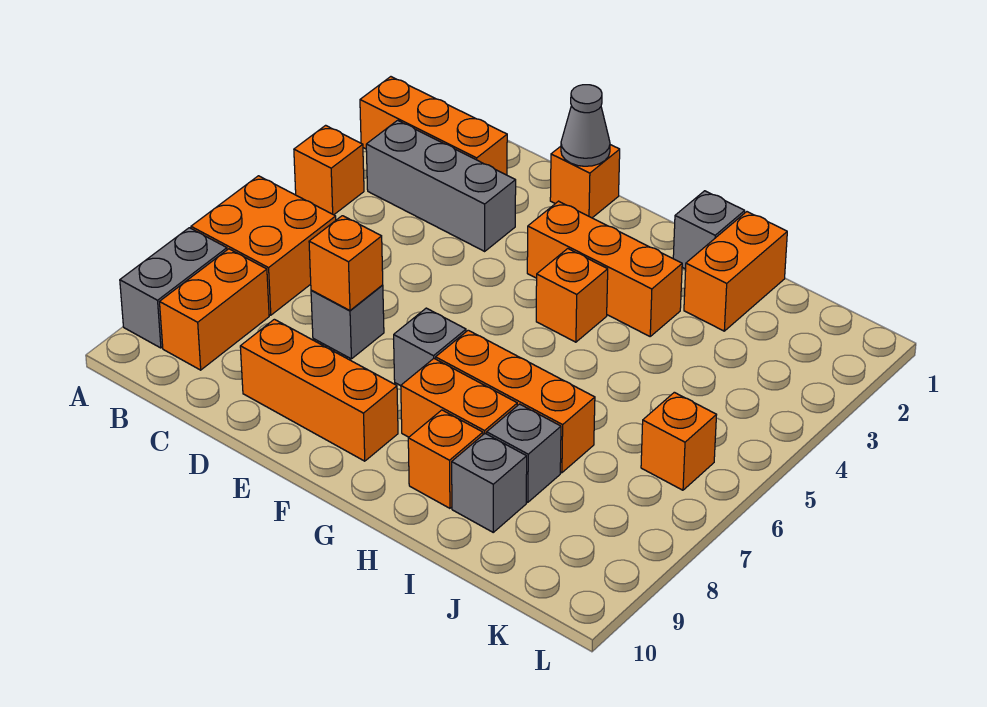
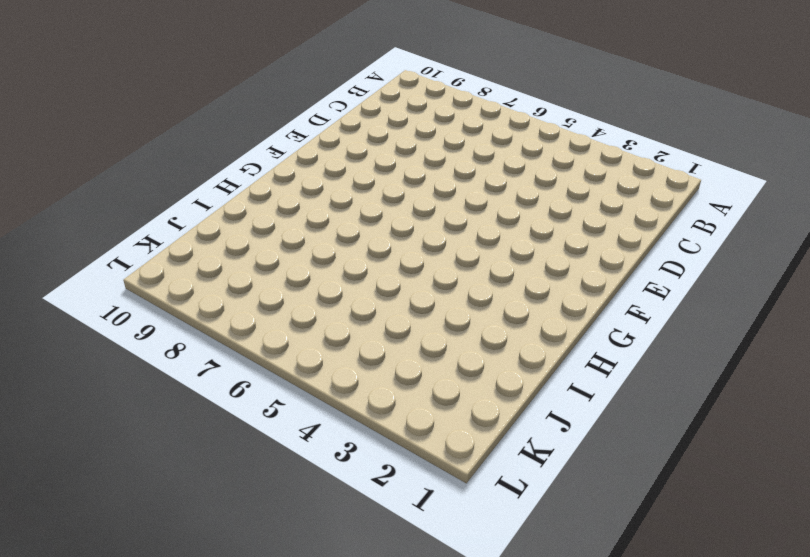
none -> orange brick A2:C2 level 1
none -> orange brick A4 level 1
none -> orange brick A6:B7 level 1

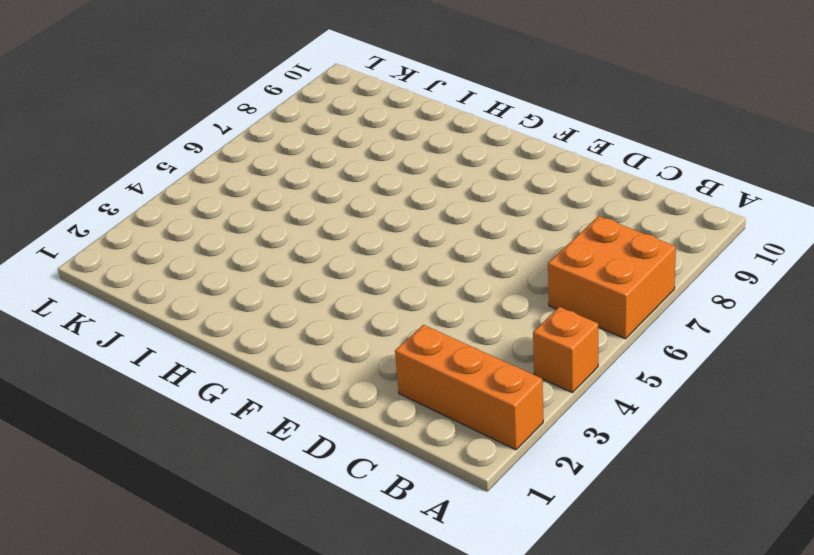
none -> grey brick A8:A9 level 1
none -> grey brick B3:D3 level 1
none -> orange brick B8:B9 level 1

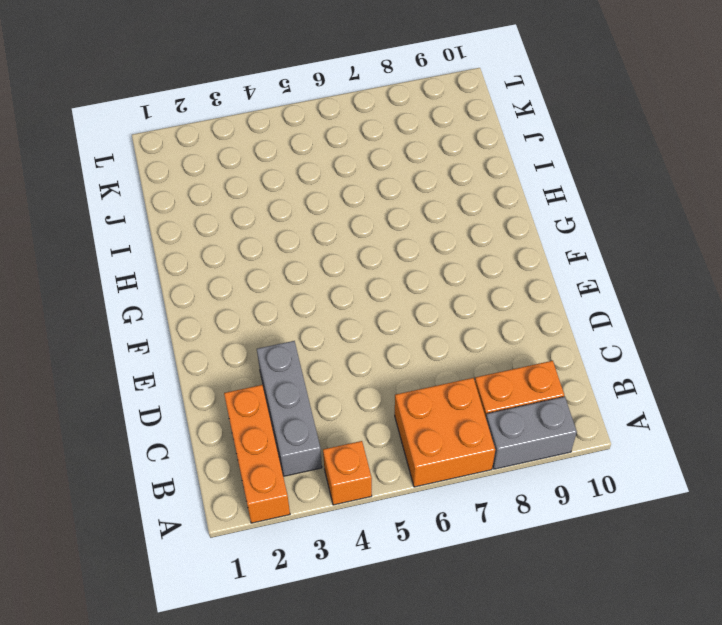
none -> grey brick D7 level 1
none -> orange brick D9:F9 level 1
none -> orange brick E1 level 1

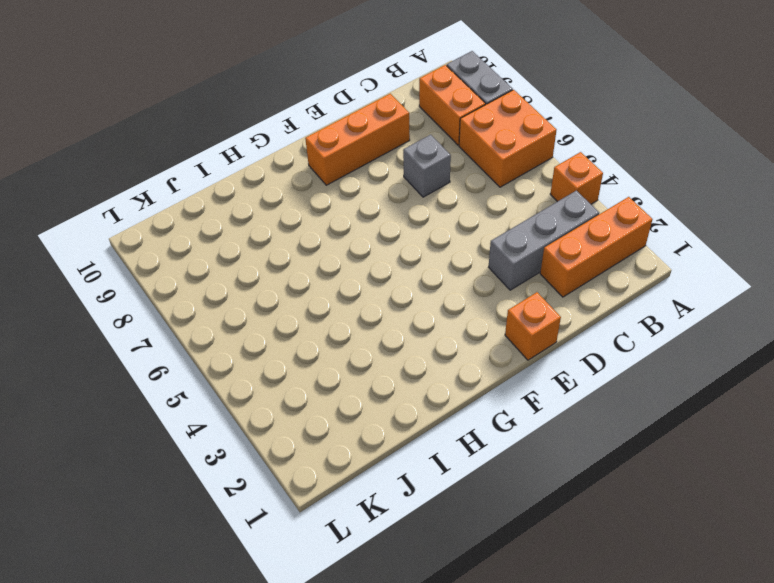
none -> orange brick F3:H3 level 1
none -> grey brick F7 level 1
none -> orange brick G4 level 1

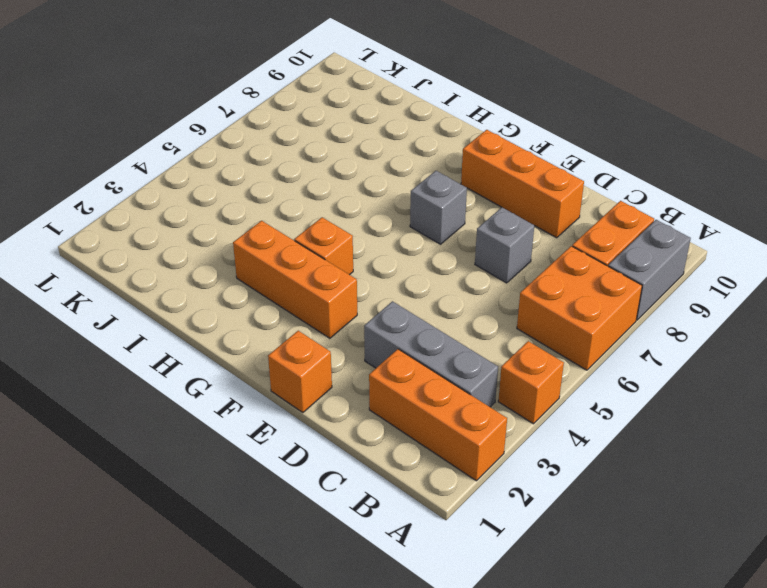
none -> orange brick G7:I7 level 1
none -> orange brick G8:H8 level 1
none -> grey brick H1 level 1

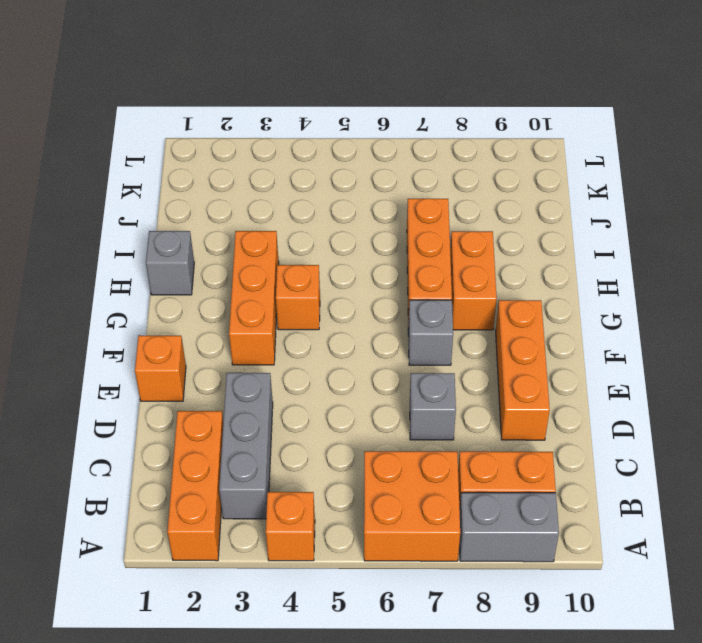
none -> orange brick H9 level 1
none -> orange brick I1:I2 level 1
none -> grey brick I8 level 1

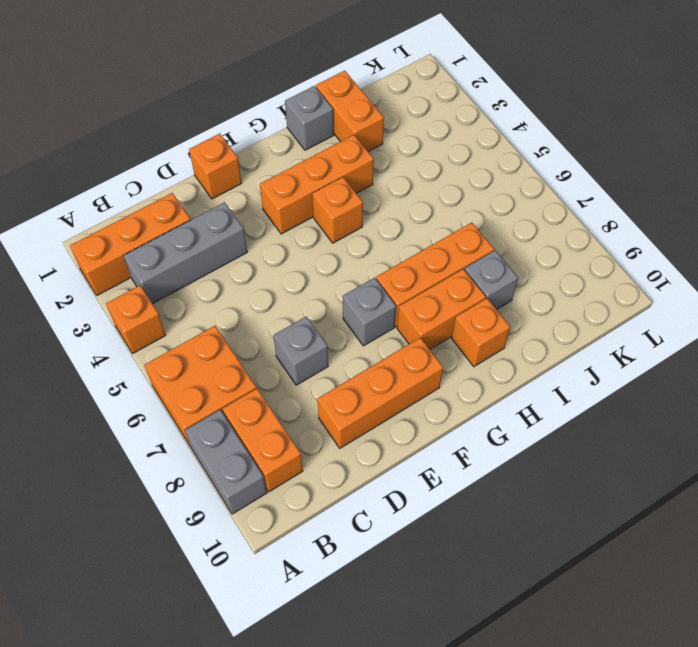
none -> grey brick I9 level 1
none -> orange brick K6 level 1
none -> orange brick D7 level 2

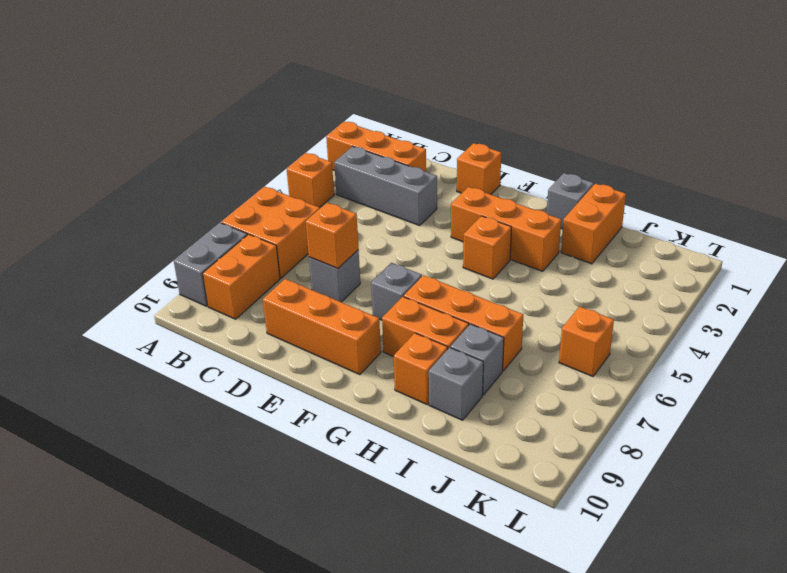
none -> grey cone E1 level 2

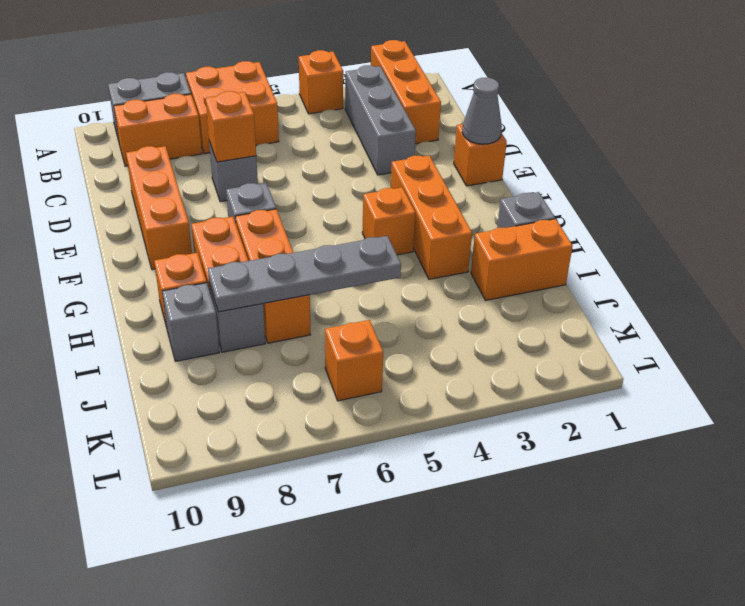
grey plate I5:I8 level 2 -> none

